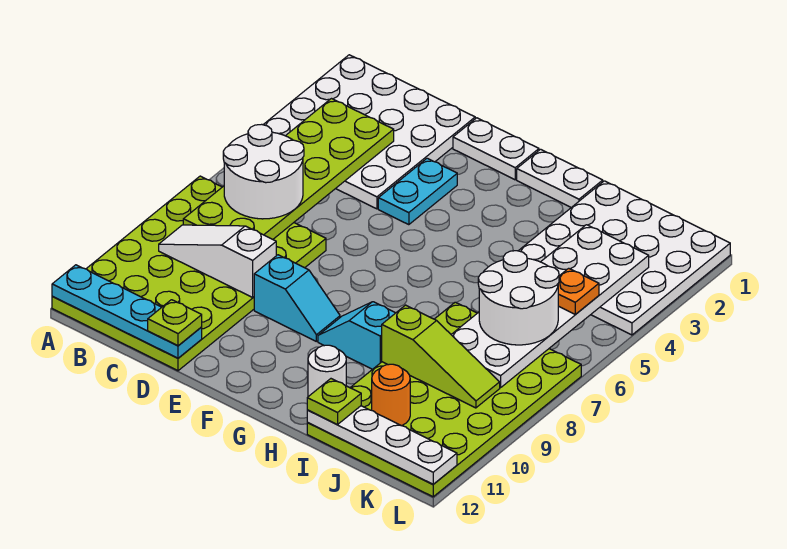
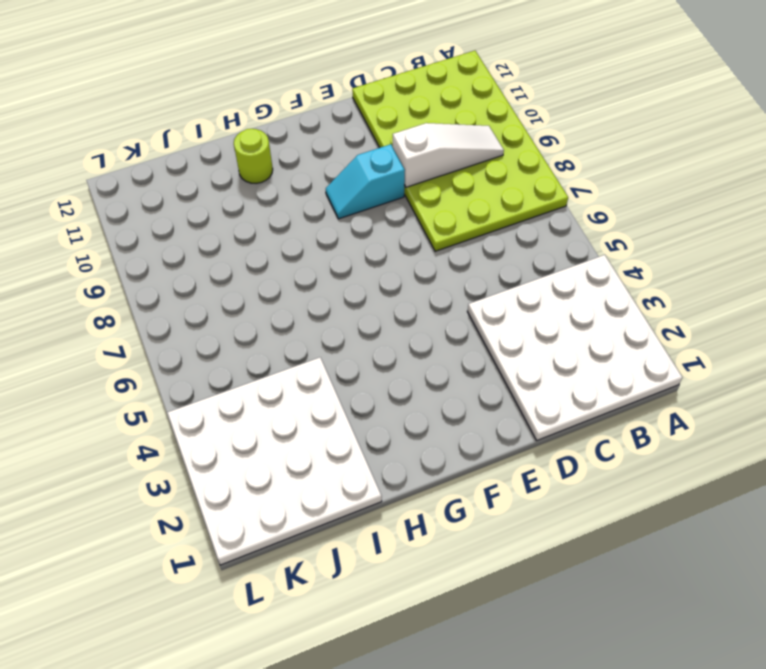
lime round brick H11 level 1 -> white round brick H11 level 1
none -> white plate E1:F1 level 1
none -> cyan plate E3:E4 level 1
none -> white plate G1:H1 level 1

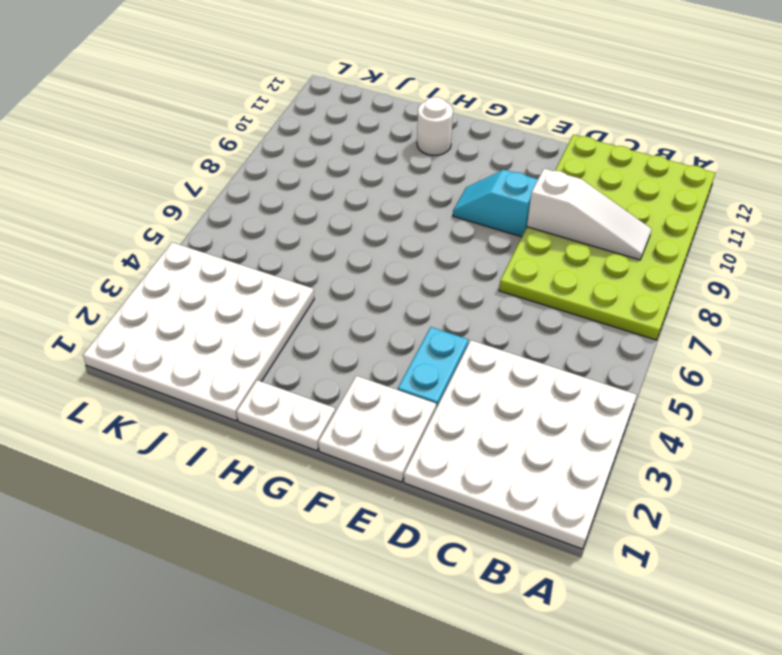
white plate E1:F2 level 1 -> white plate E1:F1 level 1
none -> cyan slope G9:H9 level 1 top H
none -> lime plate I7:L12 level 1
none -> cyan plate A12:D12 level 2

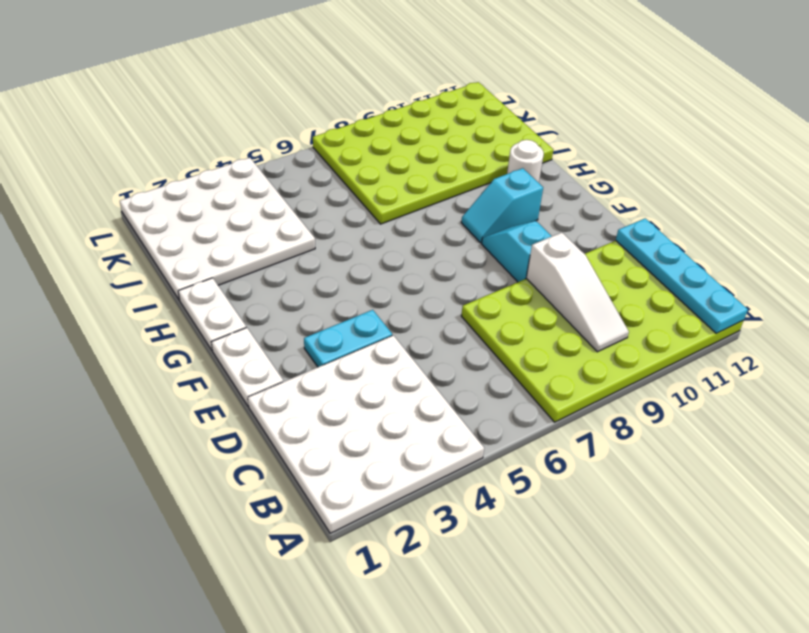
cyan slope G9:G10 level 1 top 10 -> cyan slope G9:H9 level 1 top H
none -> lime plate B3:C8 level 2
none -> lime slope I9:K9 level 2 top I
none -> white plate I12:L12 level 2

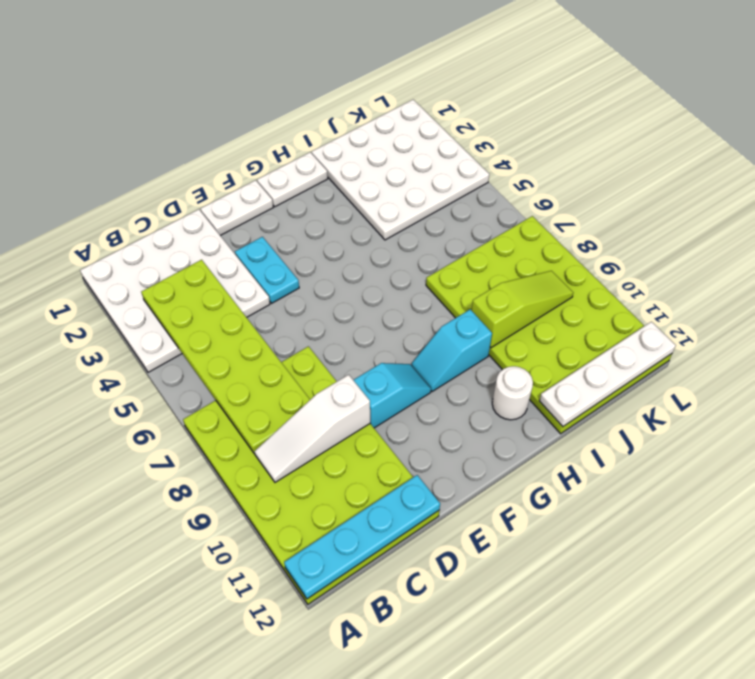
none -> white plate J3:K8 level 2
none -> orange round brick J11 level 2
none -> white round brick B6:C7 level 3

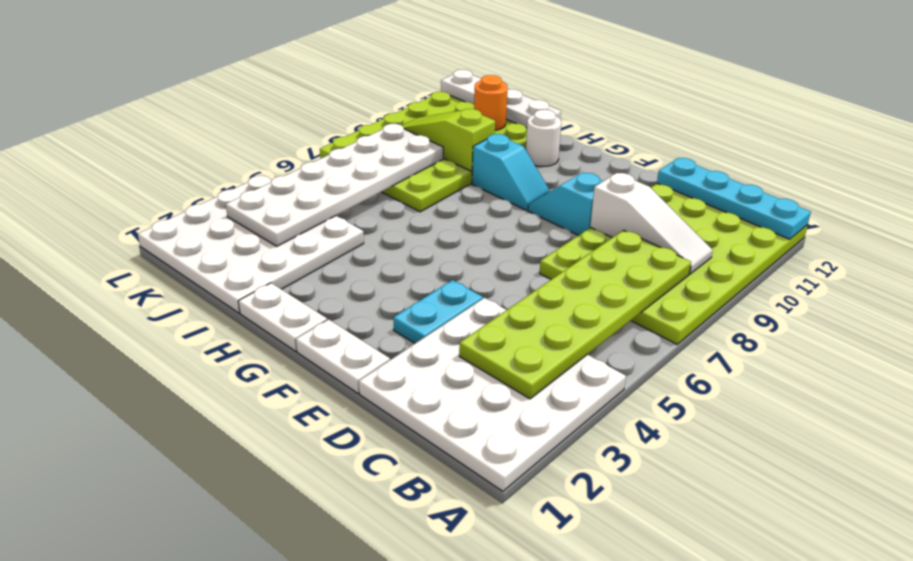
none -> white round brick B6:C7 level 3
none -> lime plate D12 level 3
none -> lime plate I12 level 3

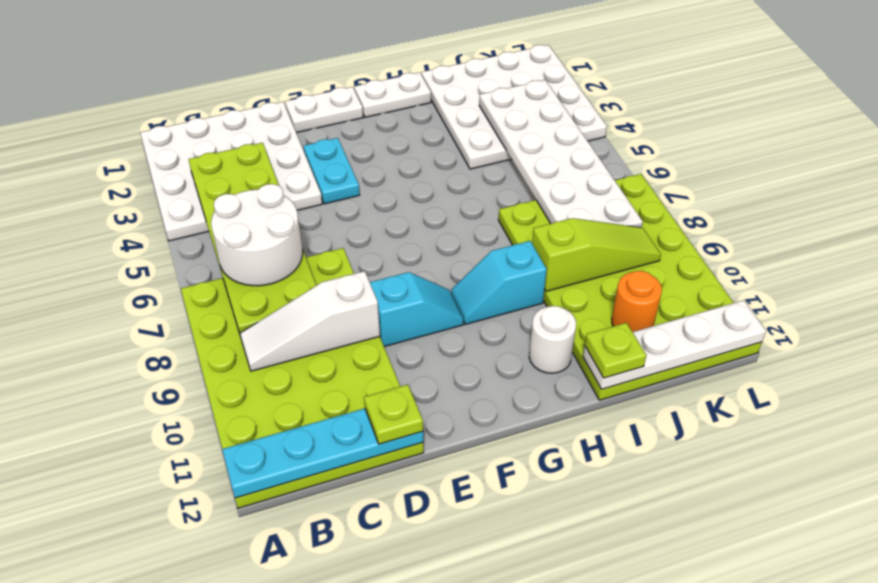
none -> white round brick J6:K7 level 3
none -> orange plate K5 level 3

